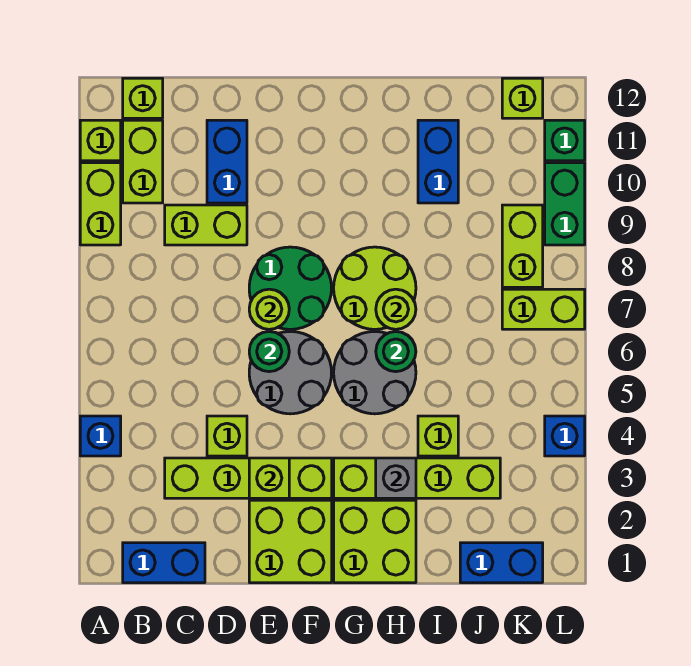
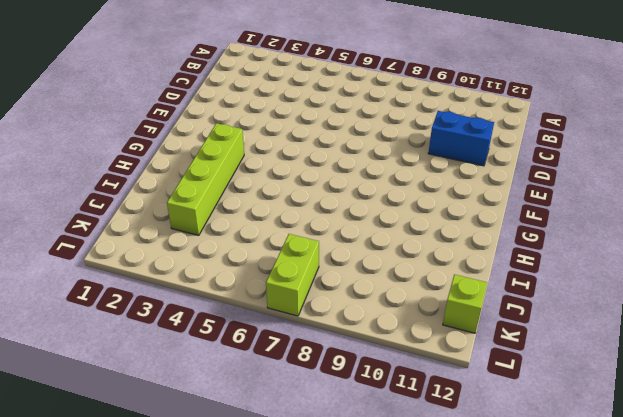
none -> blue brick A4 level 1
none -> lime brick A9:A10 level 1
none -> lime brick A11 level 1
none -> blue brick B1:C1 level 1

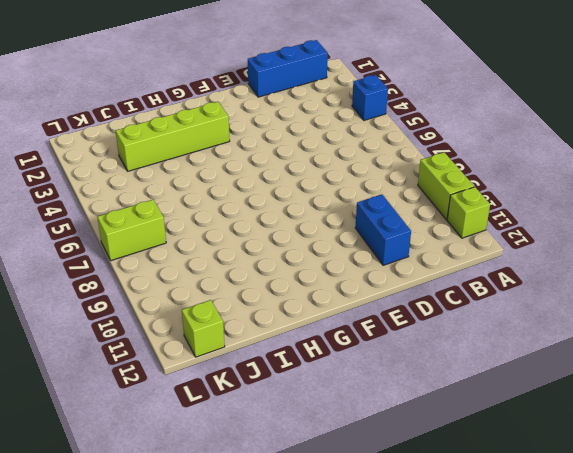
blue brick B1:D1 level 1 -> blue brick B1:C1 level 1
none -> lime brick B10:B11 level 1
none -> lime brick B12 level 1
none -> lime brick C3:F3 level 1
none -> lime brick C9:D9 level 1

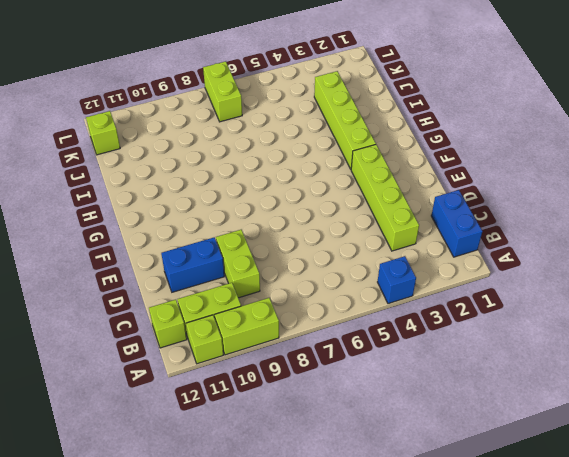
none -> lime brick D4 level 1
none -> lime brick E1:F2 level 1
none -> grey round brick E5:F6 level 1
none -> green round brick E7:F8 level 1

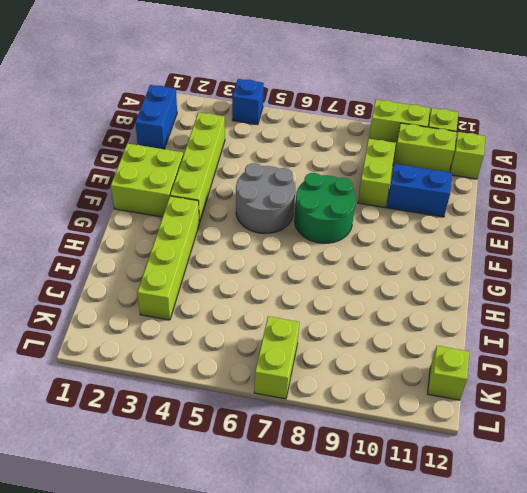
none -> lime brick D4 level 1
none -> lime brick G1:H2 level 1
none -> grey round brick G5:H6 level 1
none -> lime round brick G7:H8 level 1

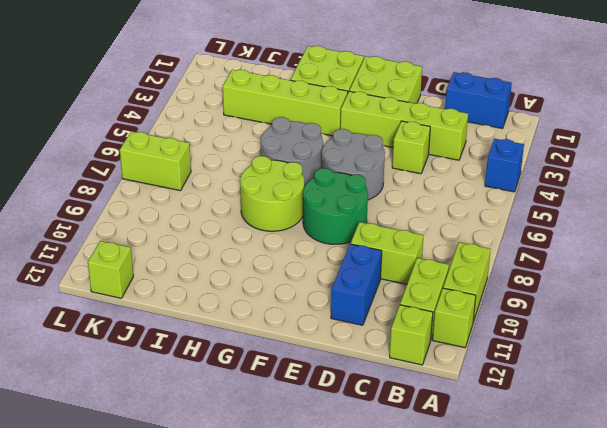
none -> lime brick I4 level 1
none -> blue brick I10:I11 level 1
none -> blue brick J1:K1 level 1
none -> lime brick K8:K9 level 1

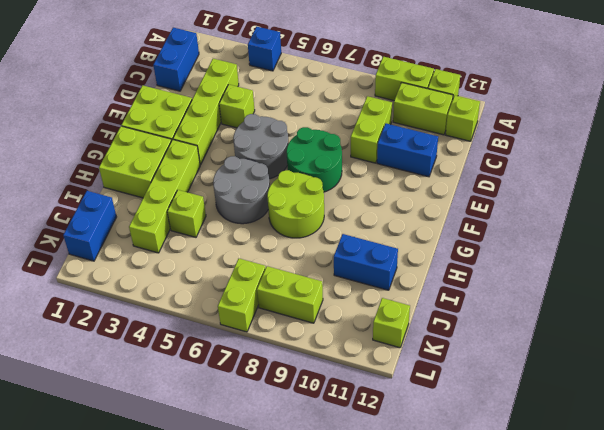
none -> blue brick L4 level 1
none -> green brick L9:L10 level 1
none -> green brick L11 level 1
none -> lime brick E3 level 2

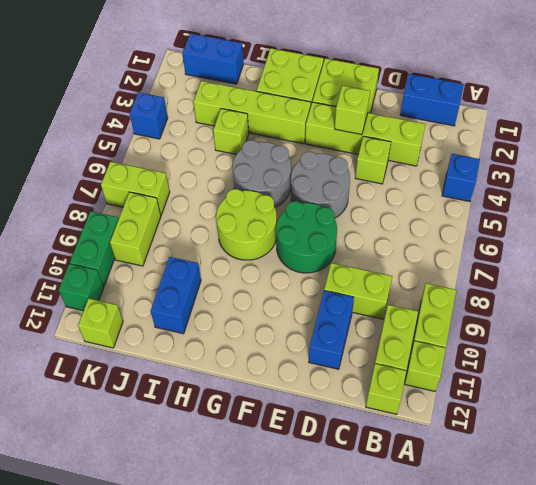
none -> green round brick E6 level 2
none -> lime round brick E7 level 2
none -> grey brick H3 level 2
none -> green round brick H6 level 2

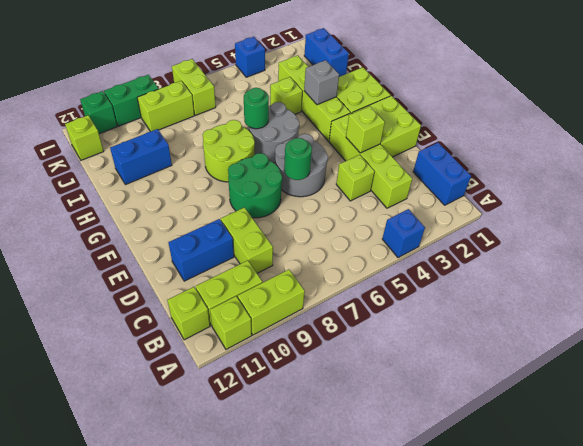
none -> lime round brick E7 level 2
none -> lime round brick H7 level 2

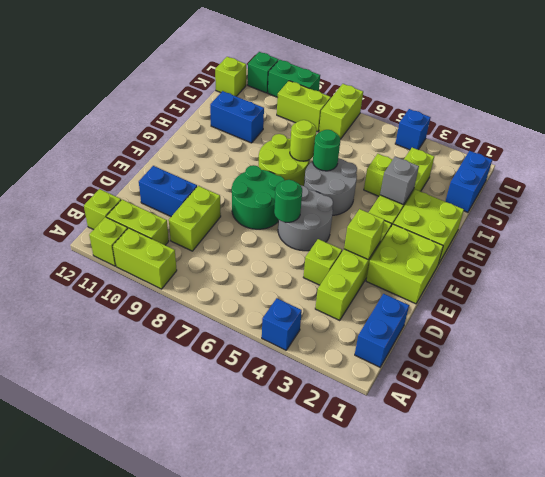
none -> lime round brick E7 level 2

